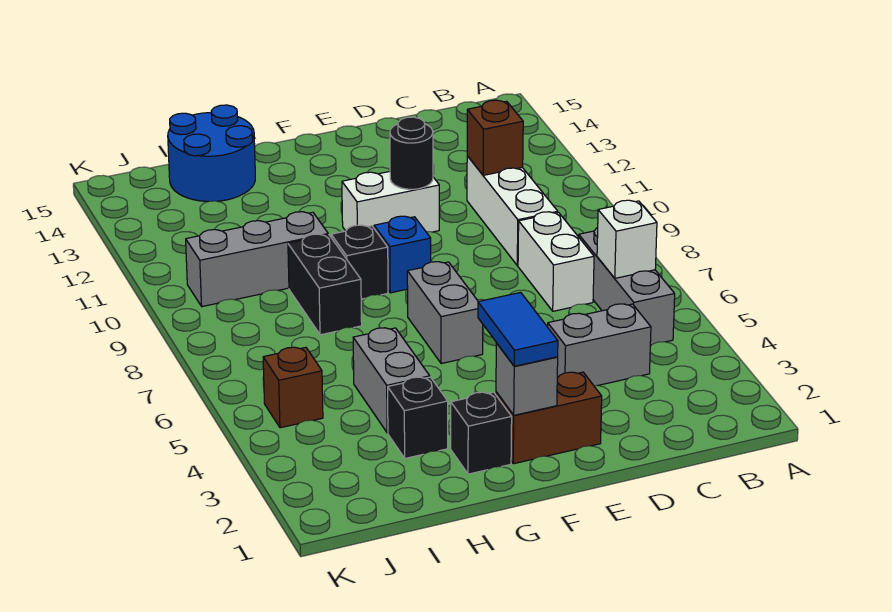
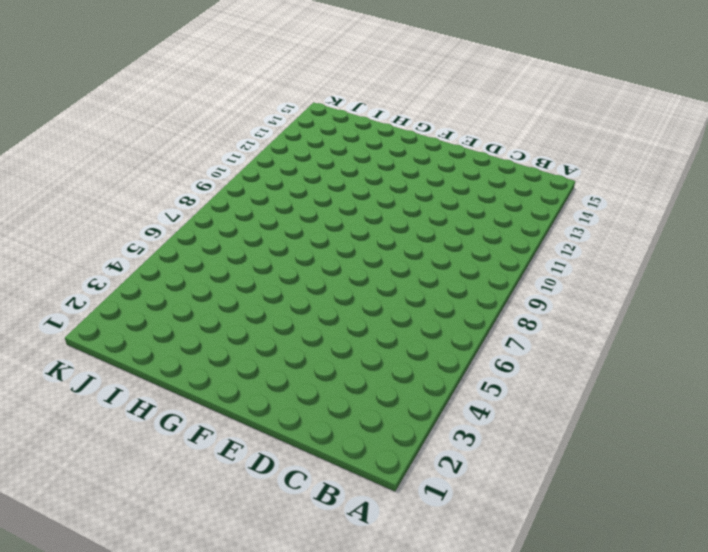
none -> grey brick B5:B7 level 1
none -> grey brick C4:D4 level 1
none -> white brick C7:C8 level 1

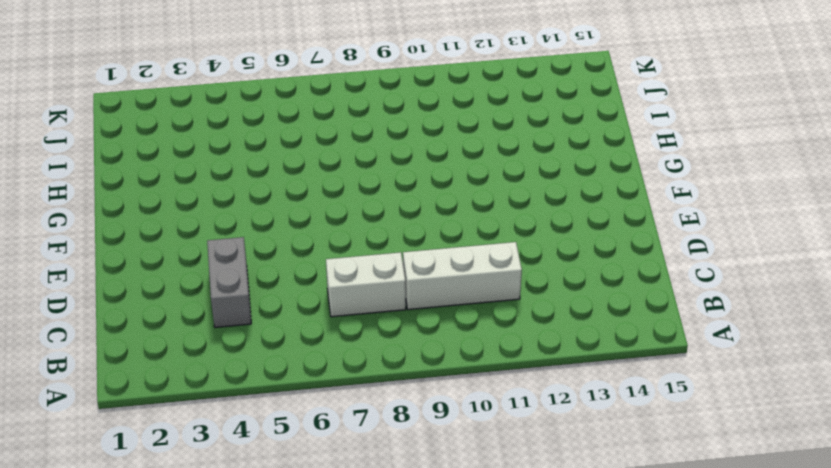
none -> grey brick B5:B7 level 1
none -> brown brick E2:F2 level 1
none -> white brick E11:F11 level 1

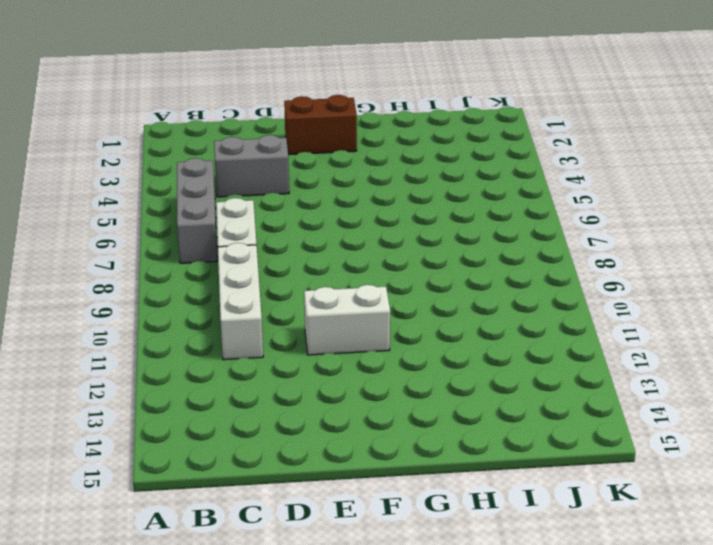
none -> grey brick F6:F7 level 1
none -> blue brick F9 level 1
none -> black brick G2 level 1

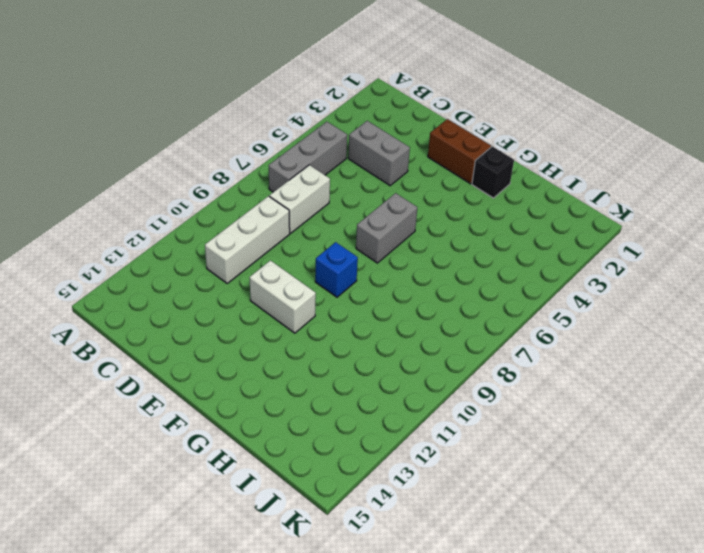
none -> black brick G9 level 1
none -> black brick H3 level 1
none -> grey brick H4:H5 level 1

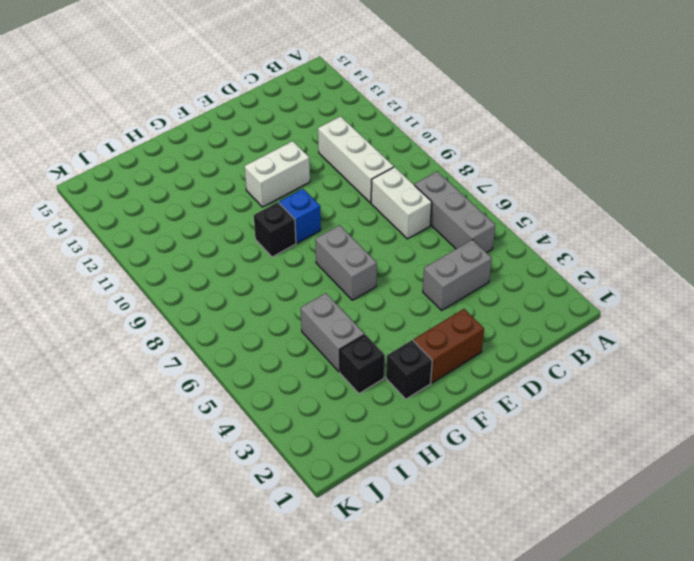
none -> black brick H8:H9 level 1
none -> grey brick H10:J10 level 1
none -> blue round brick H14:I15 level 1

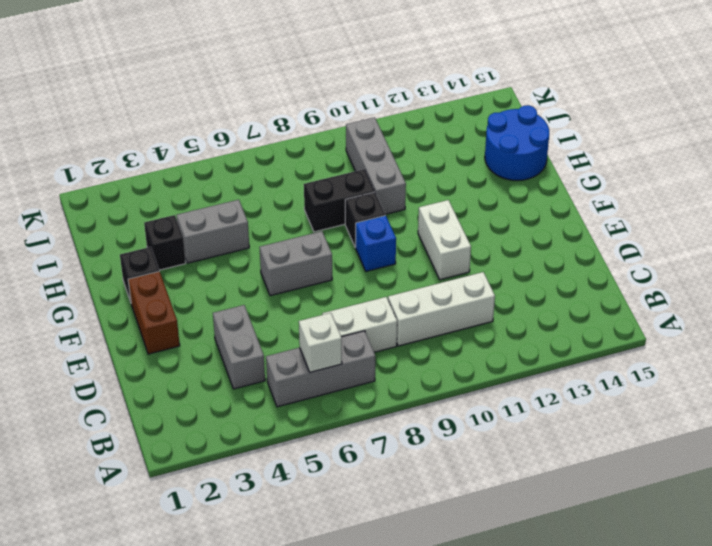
none -> brown brick J5 level 1
none -> brown brick C11 level 2
none -> black round brick E11 level 2

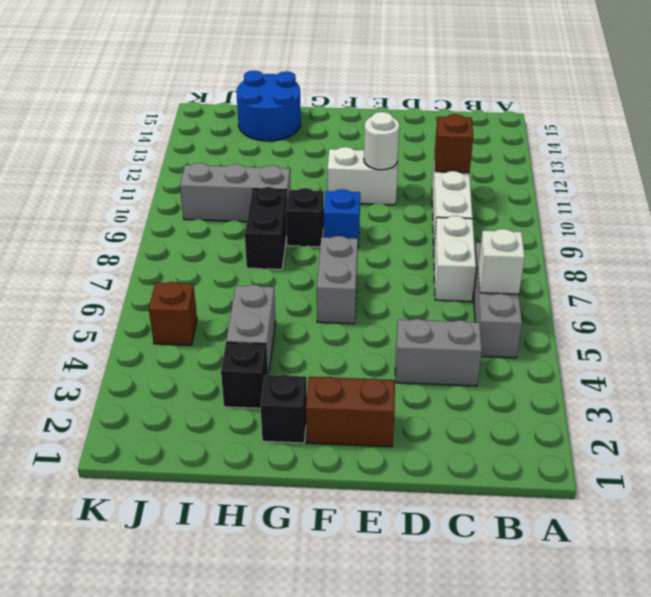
white round brick E11 level 2 -> black round brick E11 level 2
none -> grey brick F2 level 2
none -> blue tile F2:F3 level 3

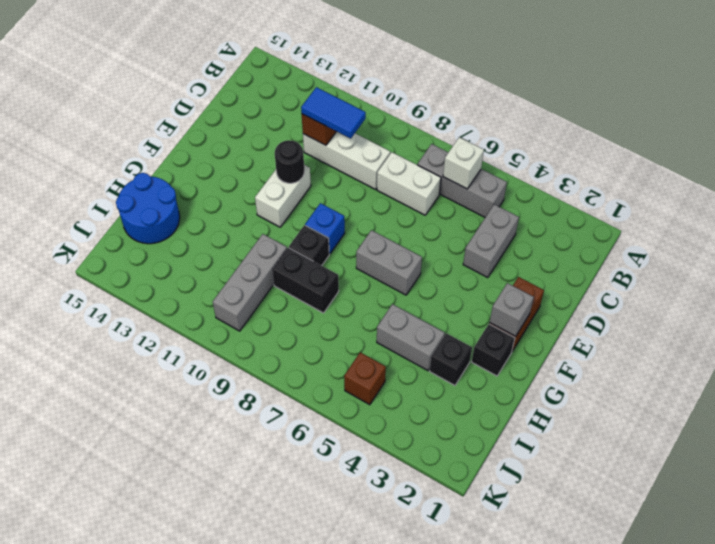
blue tile C10:C11 level 3 -> blue tile F2:F3 level 3

